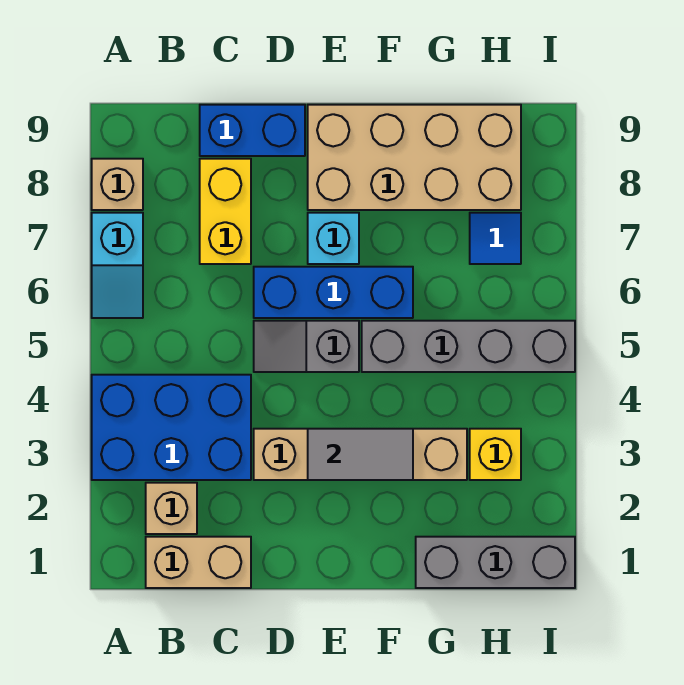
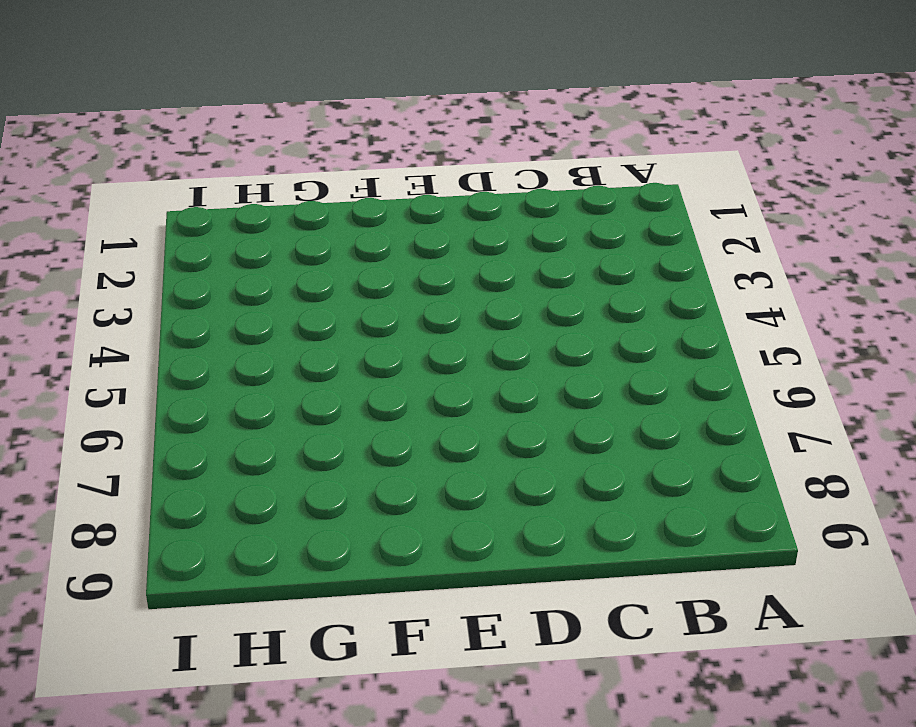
none -> blue brick A3:C4 level 1
none -> cyan slope A6:A7 level 1 top 7
none -> tan brick A8 level 1

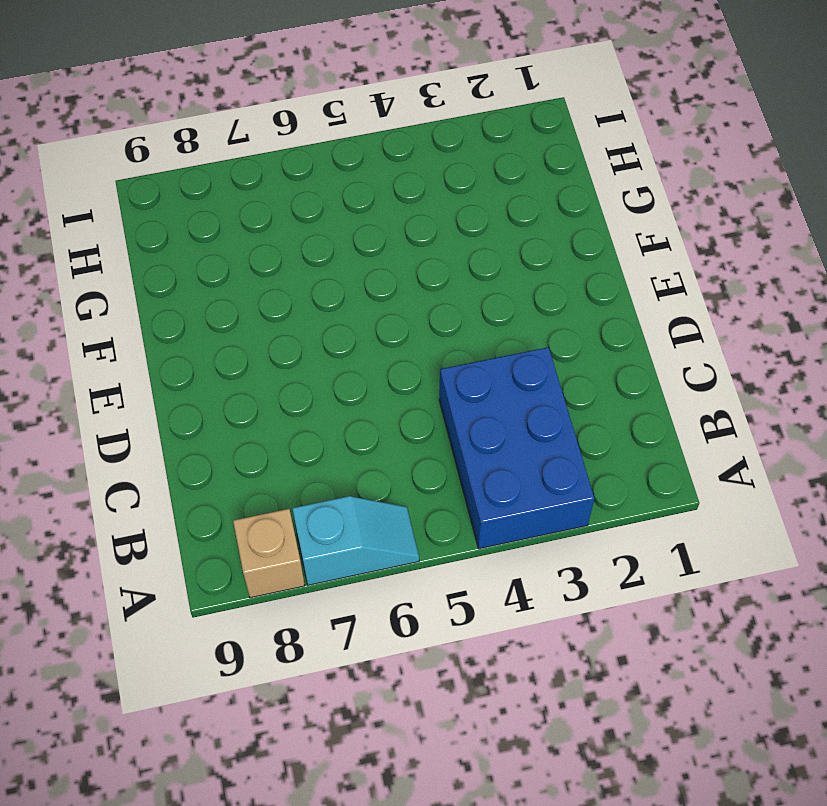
none -> tan brick B1:C1 level 1
none -> tan brick B2 level 1
none -> yellow brick C7:C8 level 1

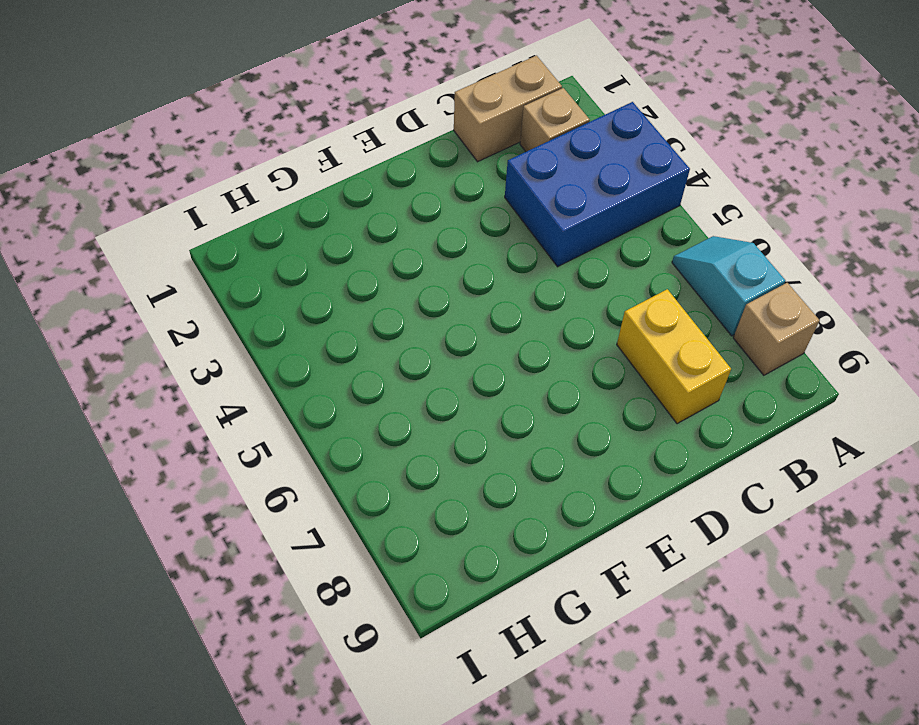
none -> blue brick C9:D9 level 1
none -> tan brick D3:G3 level 1
none -> grey slope D5:E5 level 1 top E

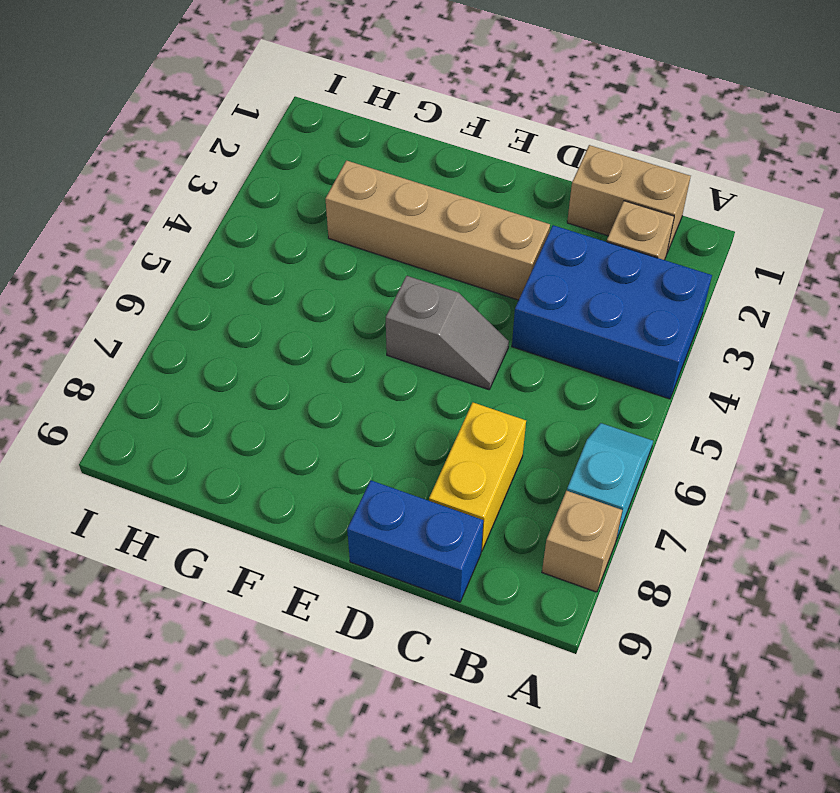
none -> blue brick D6:F6 level 1
none -> cyan brick E7 level 1
none -> tan brick E8:H9 level 1

